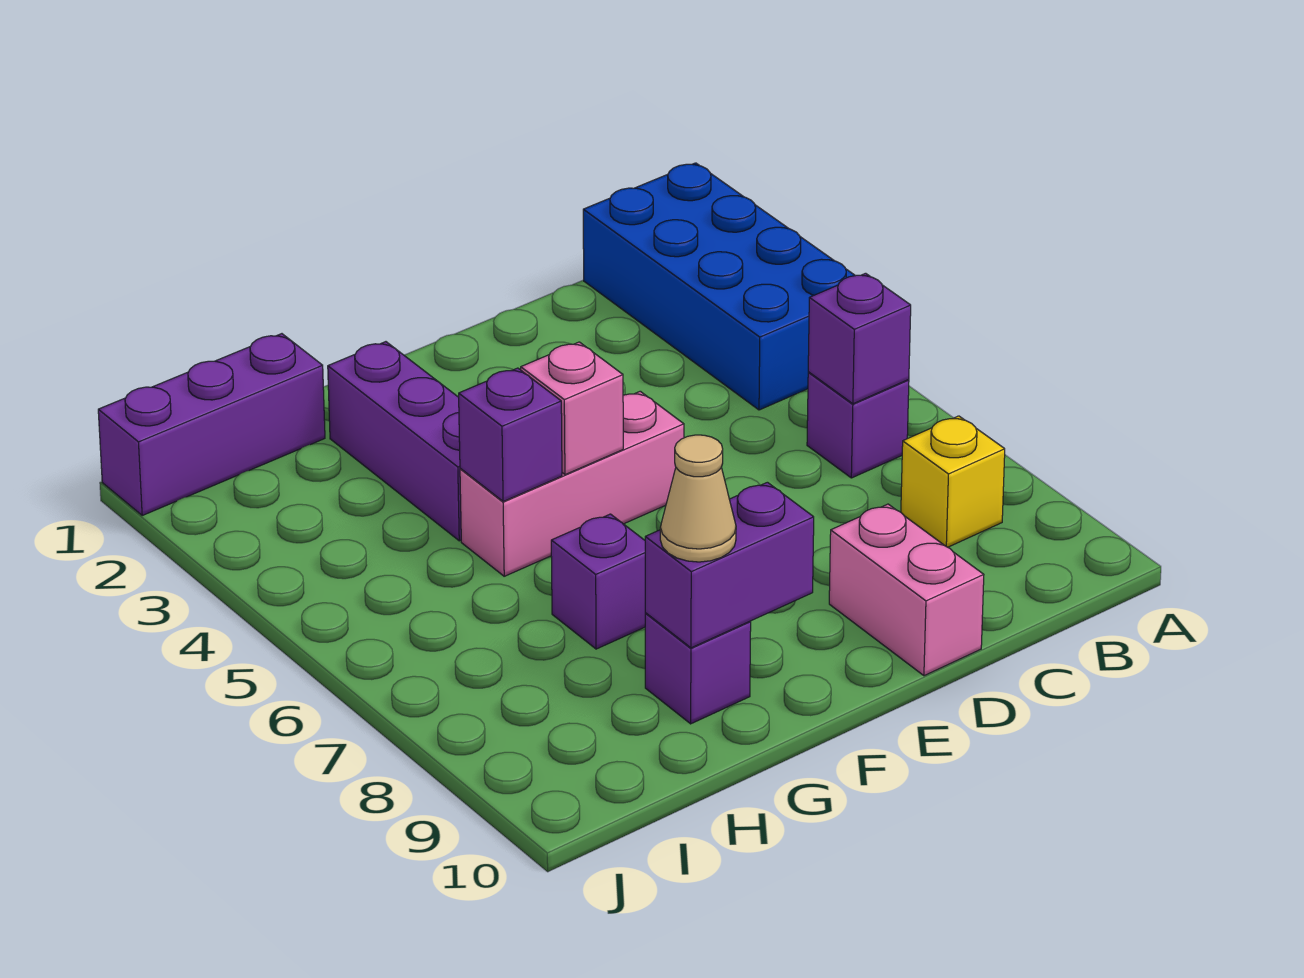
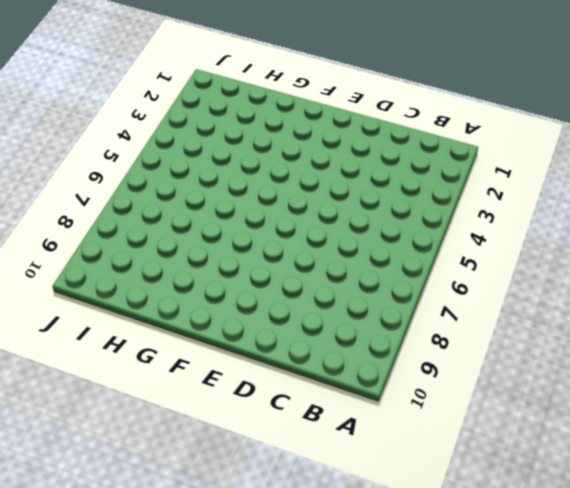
none -> blue brick A1:B4 level 1
none -> purple brick B6 level 1
none -> yellow brick B8 level 1

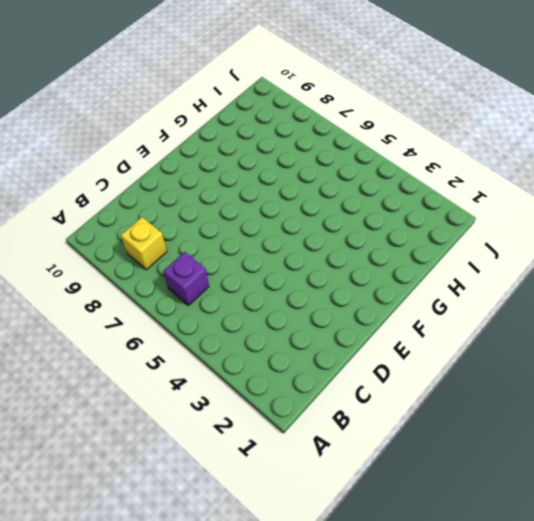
none -> blue brick A1:B4 level 1
none -> pink brick D9:D10 level 1
none -> pink brick E5:G5 level 1

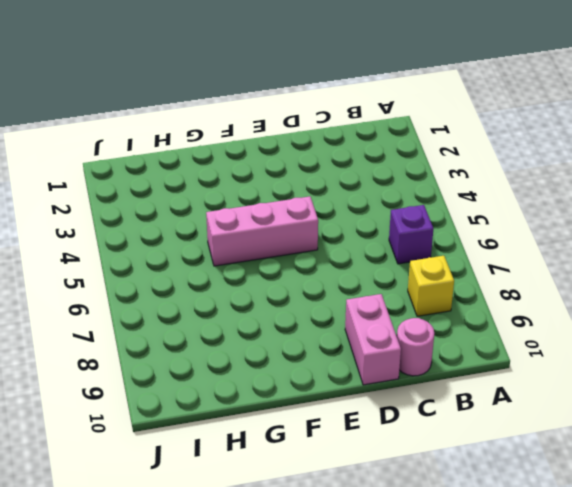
pink round brick C10 level 1 -> none
none -> blue brick A1:B4 level 1
none -> purple brick G2:G4 level 1
none -> purple brick G7 level 1

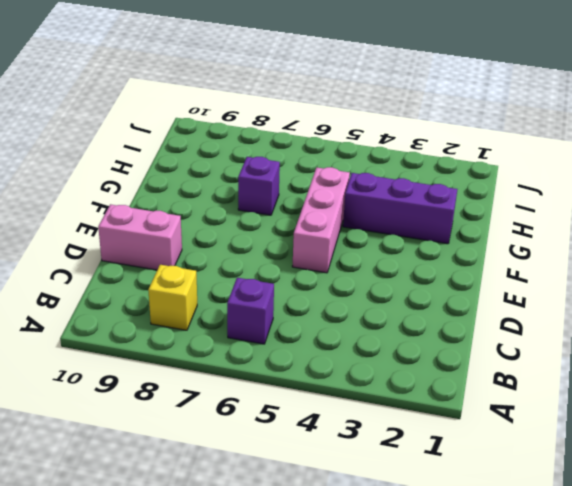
none -> blue brick A1:B4 level 1
none -> purple brick G9 level 1
none -> purple brick H1:J1 level 1

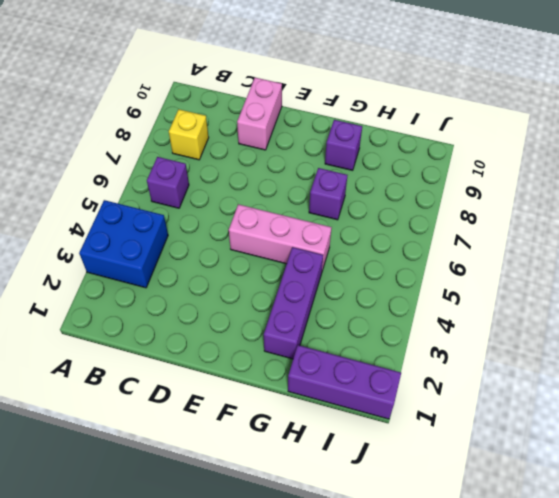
blue brick A3:B4 level 1 -> blue brick A1:B4 level 1
none -> purple brick B6 level 2
none -> pink brick F5 level 2
none -> purple brick F9:G9 level 2

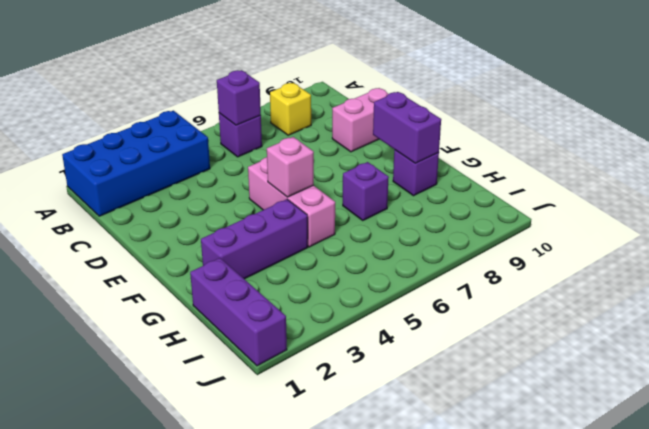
none -> purple brick G5 level 2
none -> tan cone G9 level 3

